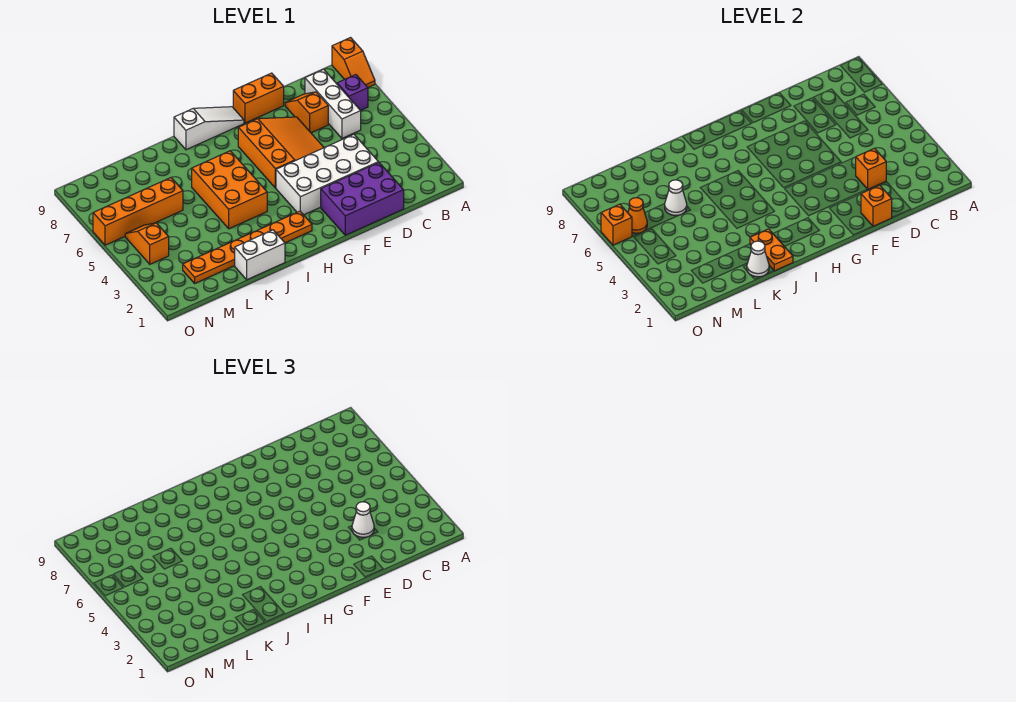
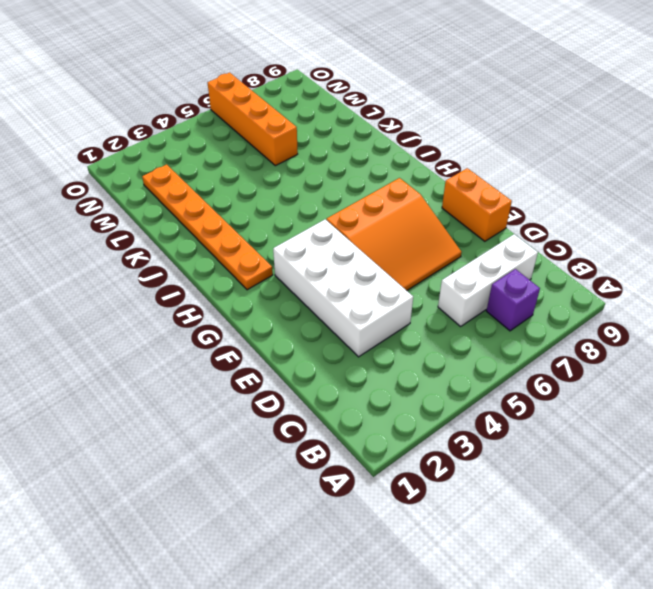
none -> orange slope A8:A9 level 1 top 9
none -> purple brick D1:F2 level 1
none -> orange slope D7:D8 level 1 top 7

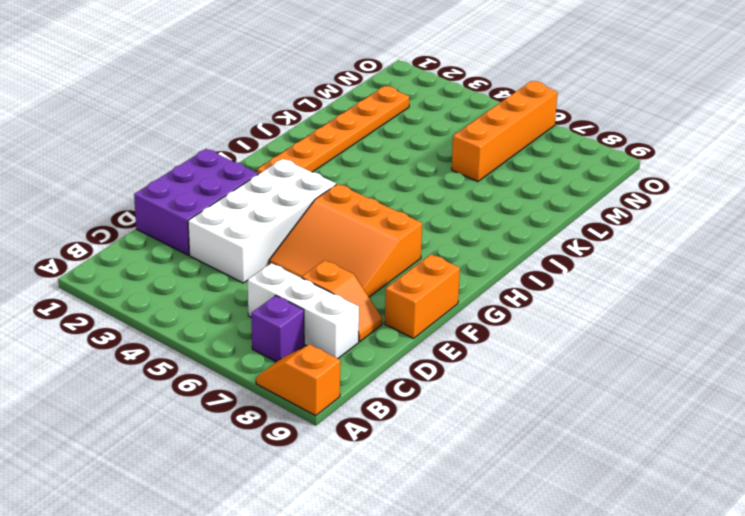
none -> white slope G9:I9 level 1 top I
none -> orange brick I4:J6 level 1
none -> white brick J1:K1 level 1

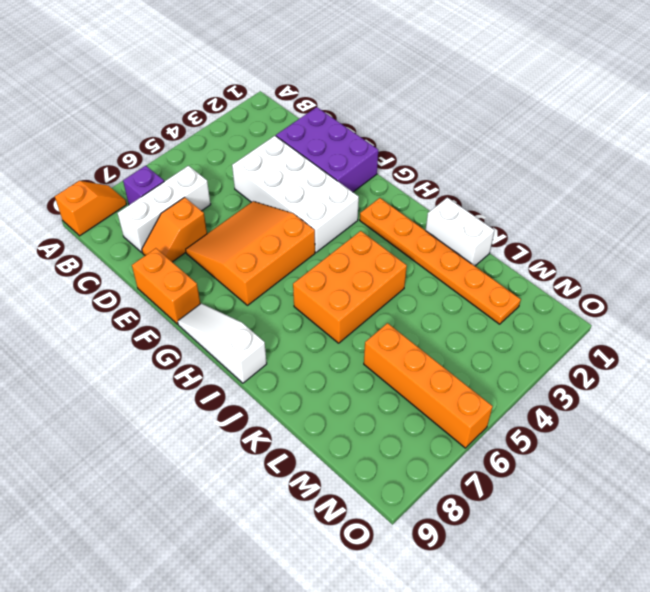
none -> orange slope N4:N5 level 1 top 4
none -> orange brick D3 level 2
none -> orange brick E1 level 2

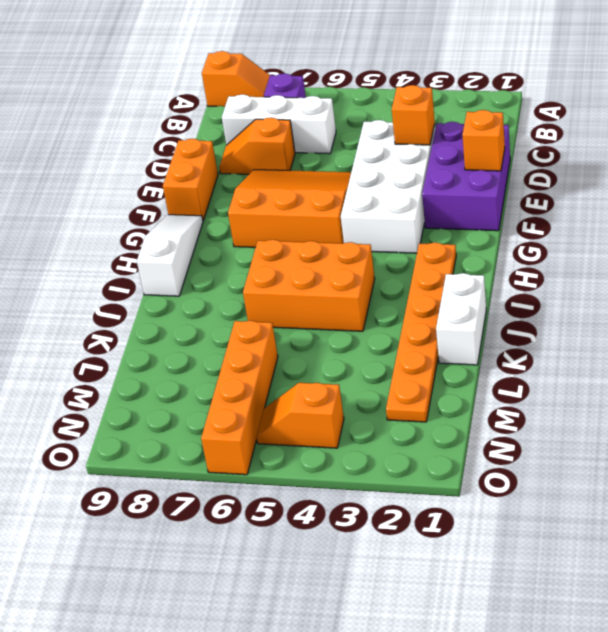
none -> orange plate J1:J2 level 2
none -> white cone K1 level 2
none -> white cone L6 level 2

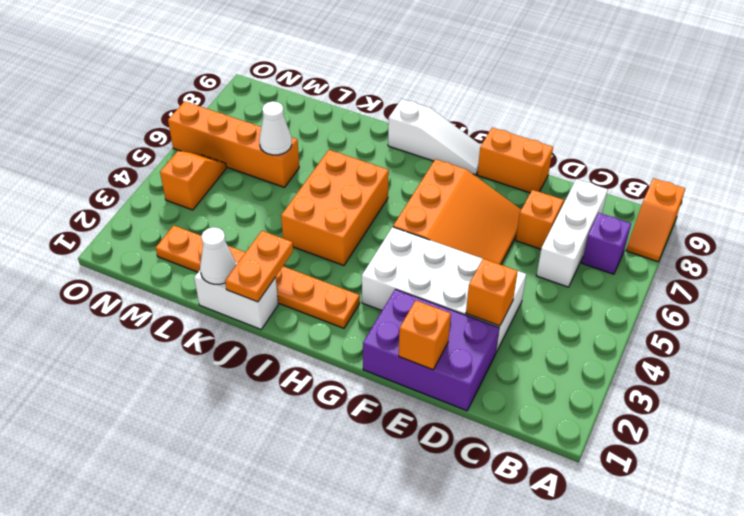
none -> orange cone N6 level 2
none -> orange brick O6 level 2
none -> white cone D3 level 3

